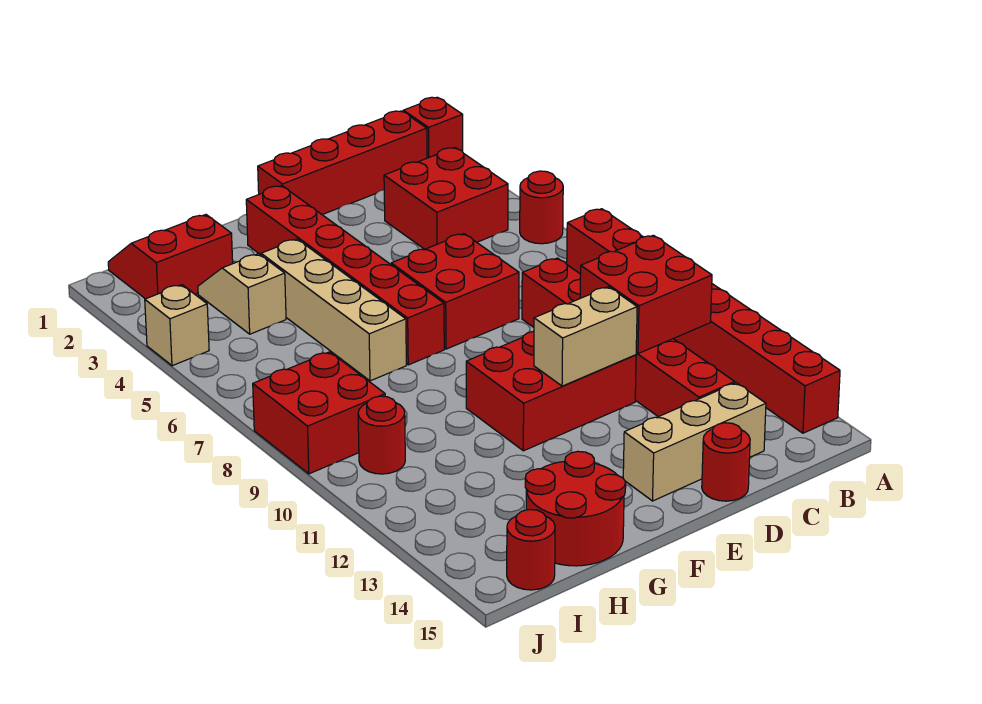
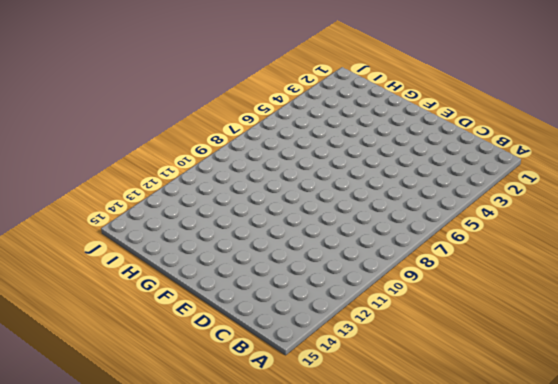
none -> red brick A1 level 1
none -> red round brick A5 level 1
none -> red brick A7:A14 level 1

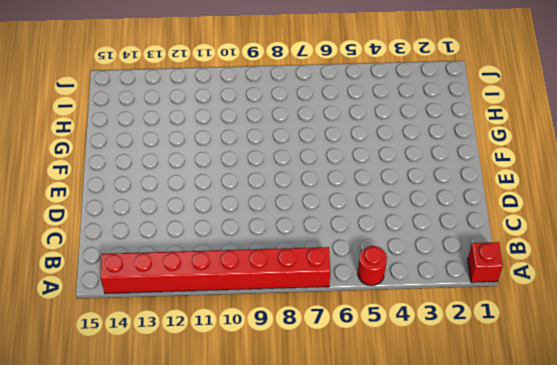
none -> red brick B1:E1 level 1
none -> red brick B3:C4 level 1
none -> red brick C8:C13 level 1

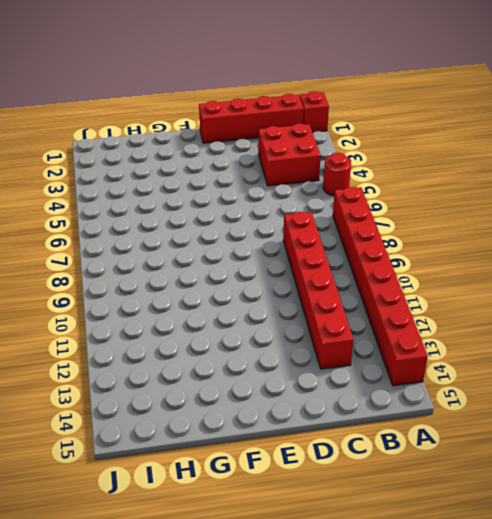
none -> tan brick C14:E14 level 1
none -> red brick D6:E7 level 1
none -> red brick D10:F11 level 1

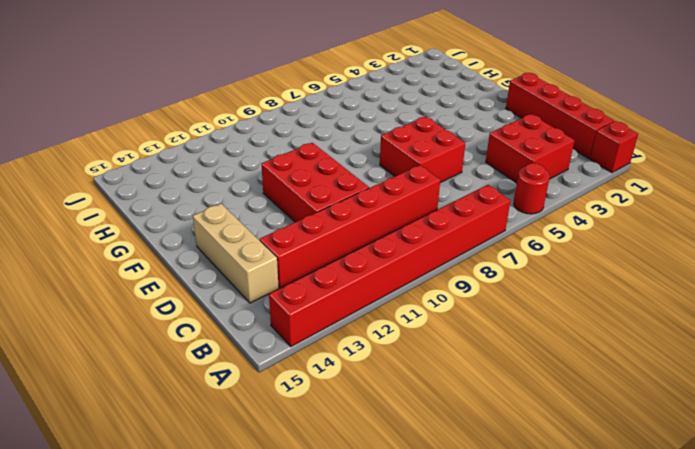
none -> red round brick D15 level 1
none -> red brick F2:F7 level 1
none -> tan brick G4:G7 level 1

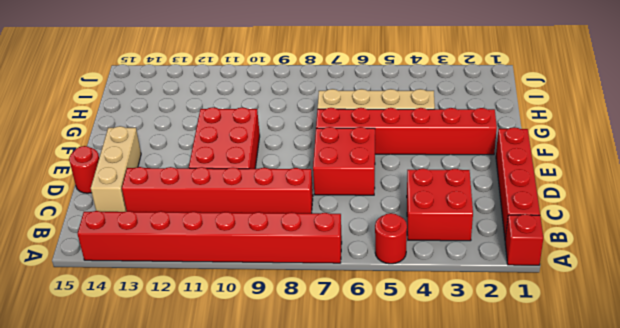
none -> red round brick G14:H15 level 1
none -> red slope H1:I2 level 1 top 2
none -> tan slope H3:H4 level 1 top 4

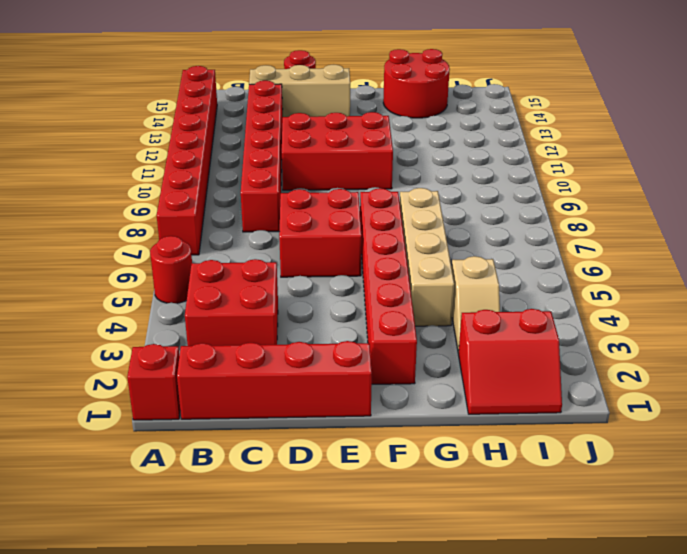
none -> red brick I8:J9 level 1
none -> red round brick I10 level 1
none -> red round brick I15 level 1

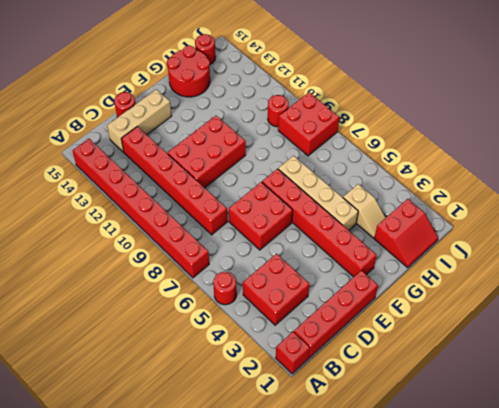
none -> tan brick J4 level 1
none -> red brick B10:C11 level 2
none -> tan brick D11:E11 level 2

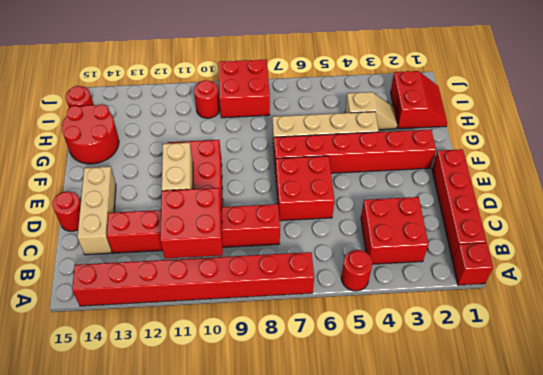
none -> tan brick J4 level 1

